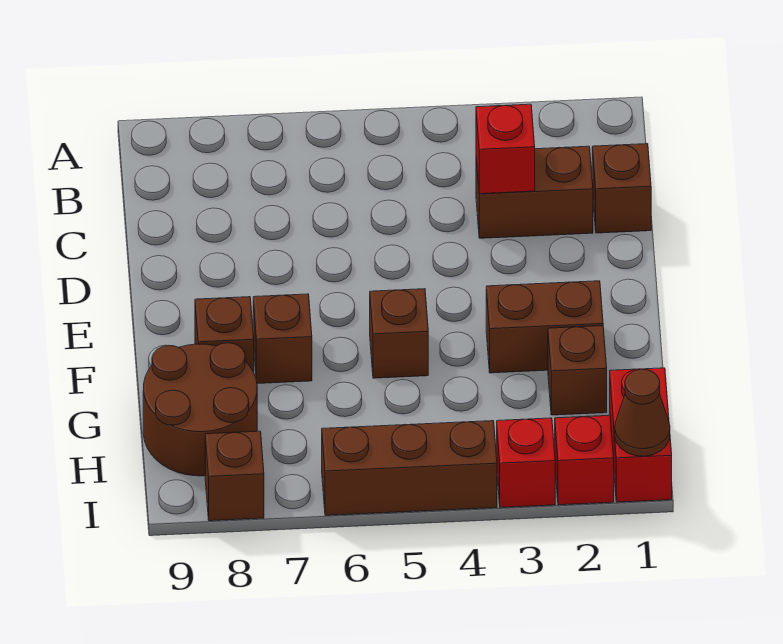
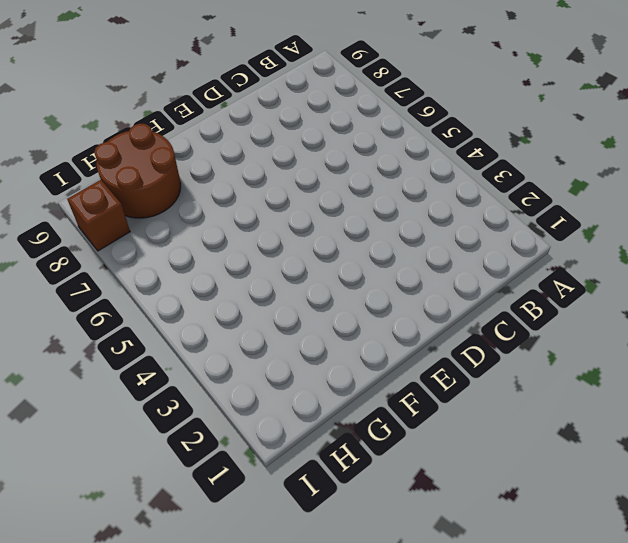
none -> brown brick C1 level 1
none -> brown brick C2:C3 level 1
none -> brown brick F2:F3 level 1

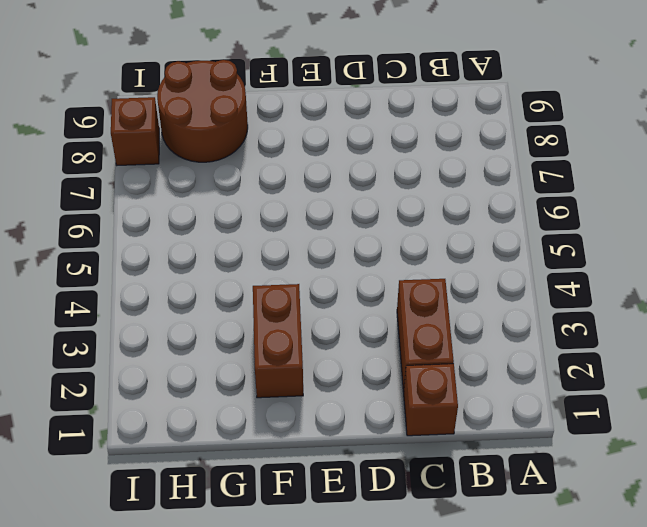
none -> brown brick F5 level 1
none -> brown brick F7 level 1
none -> brown brick F8 level 1

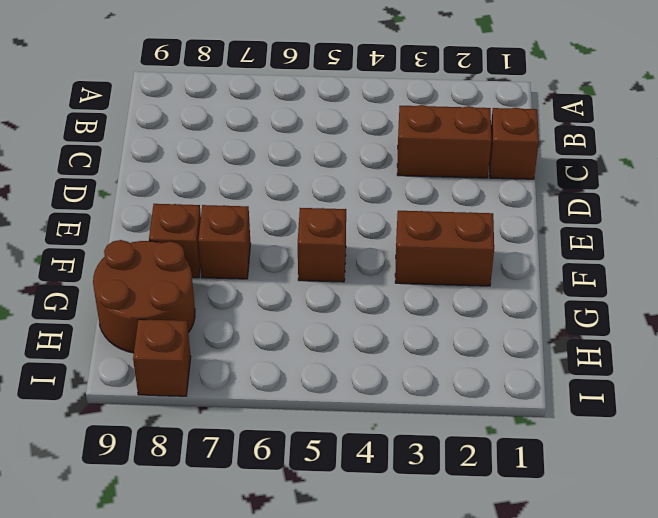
none -> brown brick G2 level 1
none -> red brick H1:I1 level 1
none -> red brick I2 level 1

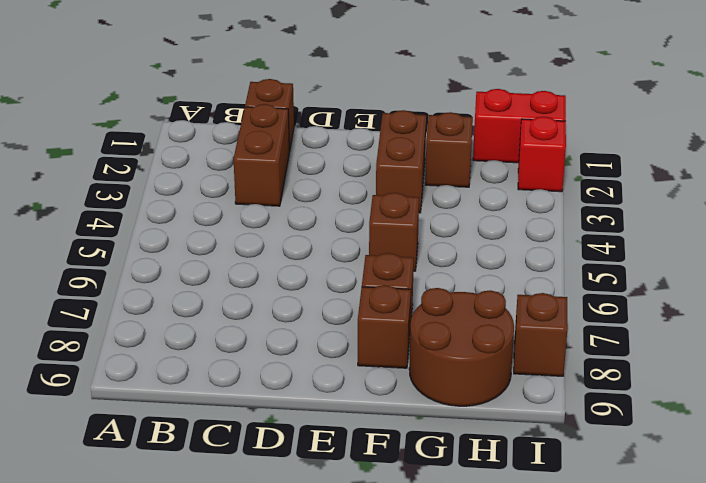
none -> red brick I3 level 1
none -> brown brick I4:I6 level 1
none -> red brick C3 level 2

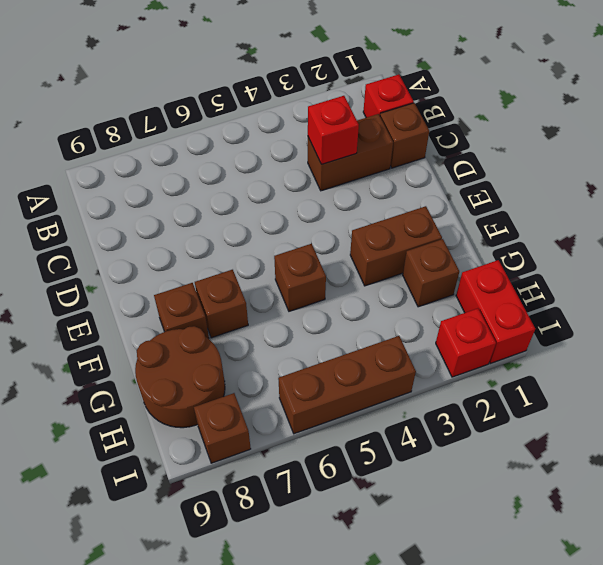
red brick B1 level 1 -> red brick I3 level 1
none -> brown cone I1 level 2

